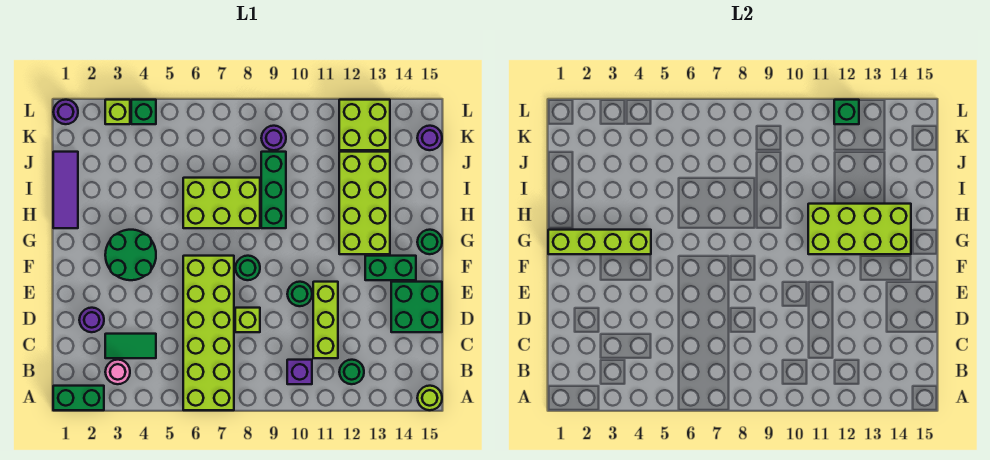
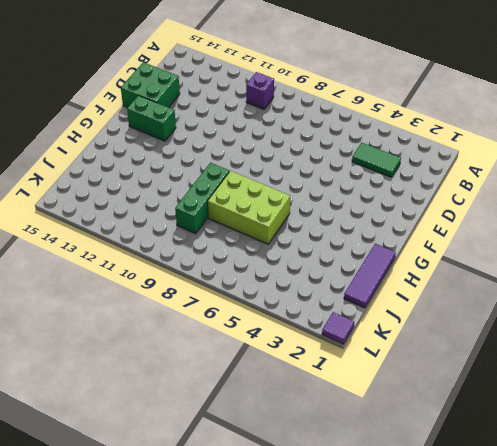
purple tile L1 level 1 -> purple round brick L1 level 1
none -> green brick A1:A2 level 1
none -> lime brick A6:F7 level 1
none -> lime round brick A15 level 1

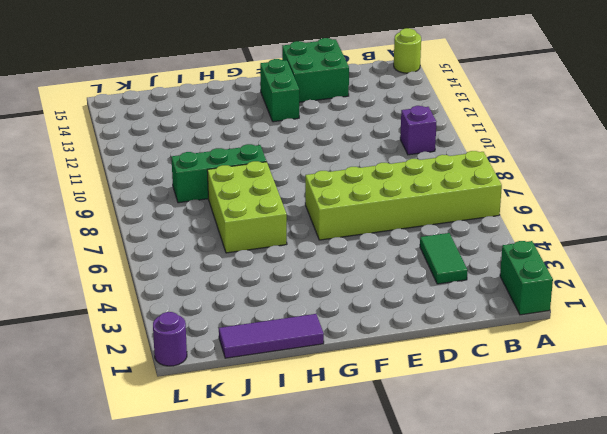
none -> pink round brick B3 level 1
none -> green round brick B12 level 1
none -> lime brick C11:E11 level 1

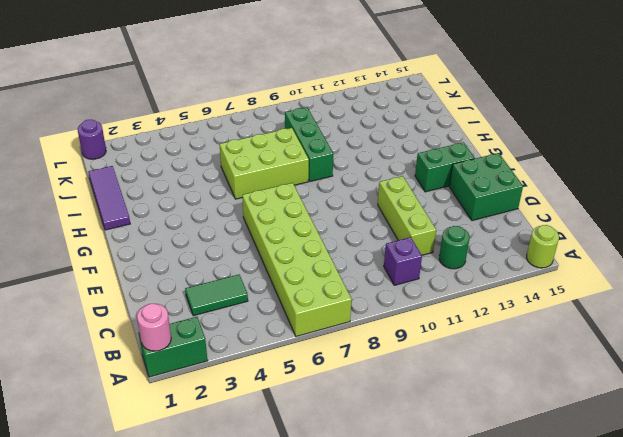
pink round brick A1 level 2 -> pink round brick B3 level 1
none -> purple round brick D2 level 1
none -> lime brick D8 level 1
none -> green round brick E10 level 1

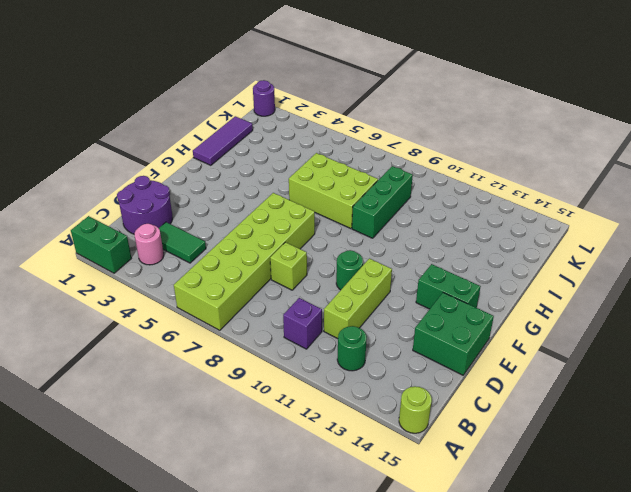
purple round brick C1:D2 level 1 -> purple round brick D2 level 1
none -> green round brick F3:G4 level 1
none -> green round brick F8 level 1
none -> lime brick G12:J13 level 1

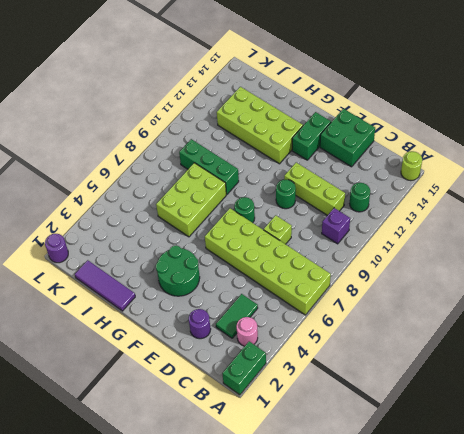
none -> green round brick G15 level 1
none -> purple round brick K9 level 1
none -> lime brick K12:L13 level 1

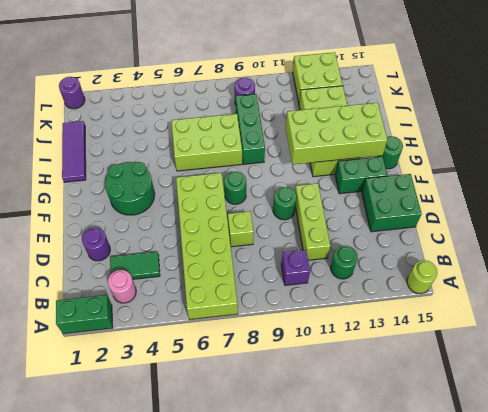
none -> purple round brick K15 level 1
none -> lime brick L3 level 1
none -> green brick L4 level 1

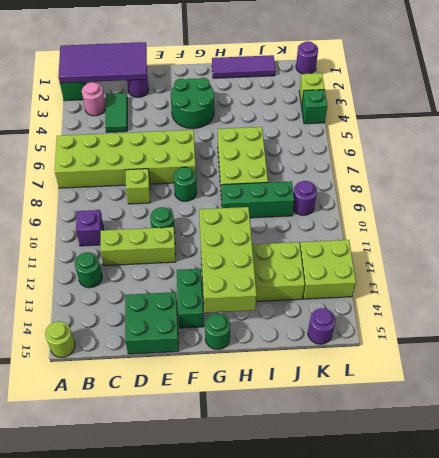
purple tile A1:D2 level 2 -> none
none -> lime brick G1:G4 level 2
none -> green brick L12 level 2

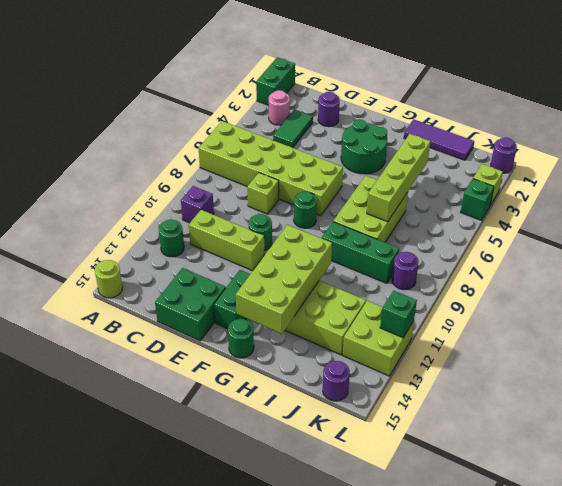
lime brick I4:I7 level 2 -> lime brick G1:G4 level 2

